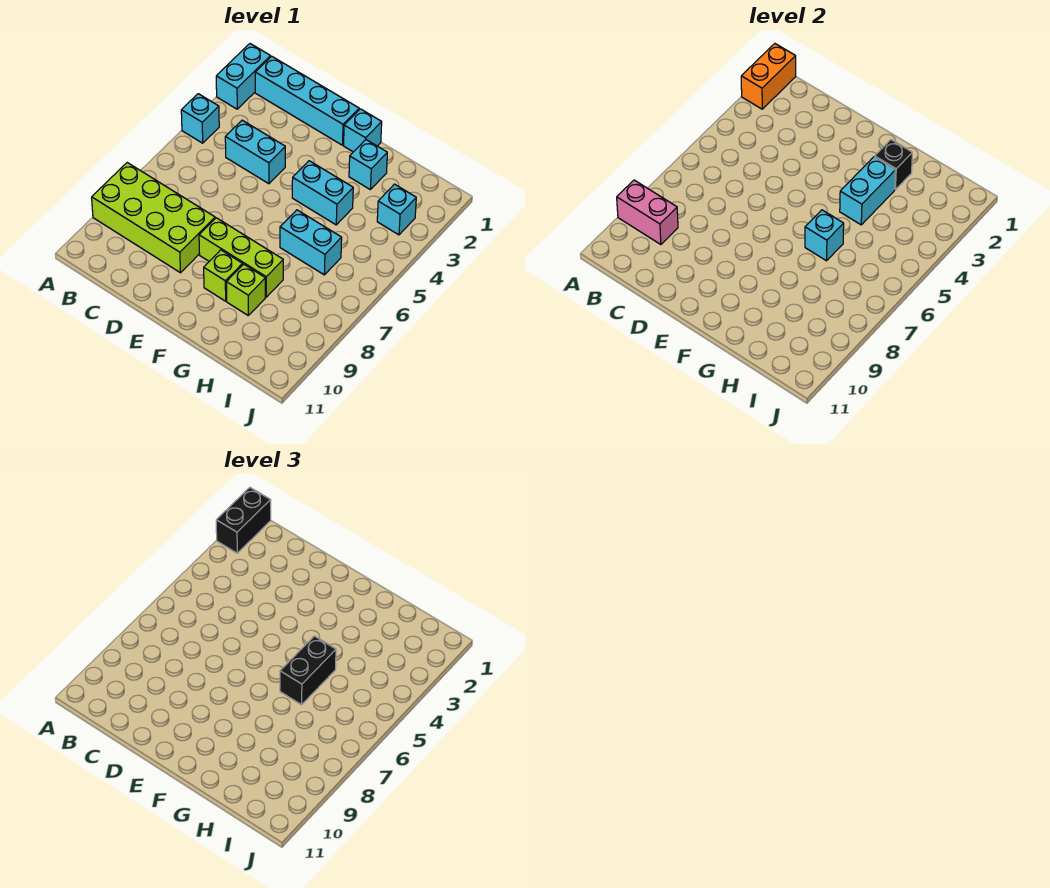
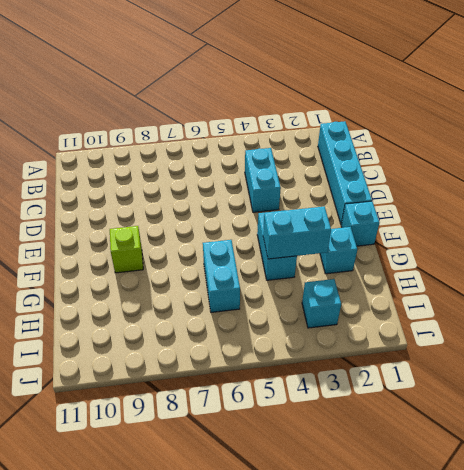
none -> cyan brick A1:A2 level 1
none -> cyan brick A4 level 1
none -> lime brick A8:D9 level 1

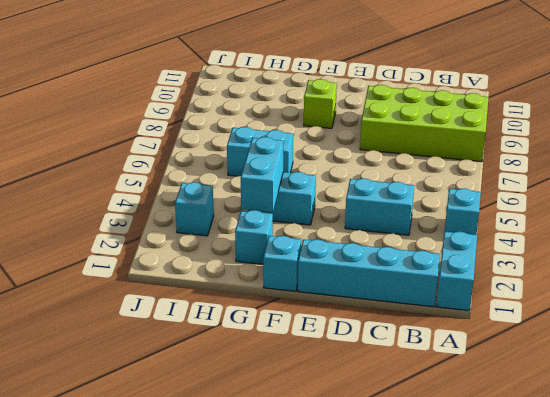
none -> lime brick E8:G8 level 1
none -> lime brick G9 level 1
none -> orange brick A1:A2 level 2

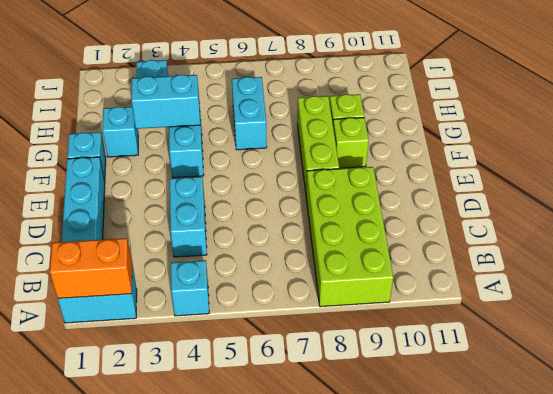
none -> pink brick A9:B9 level 2
none -> black brick G2 level 2
none -> cyan brick G6 level 2

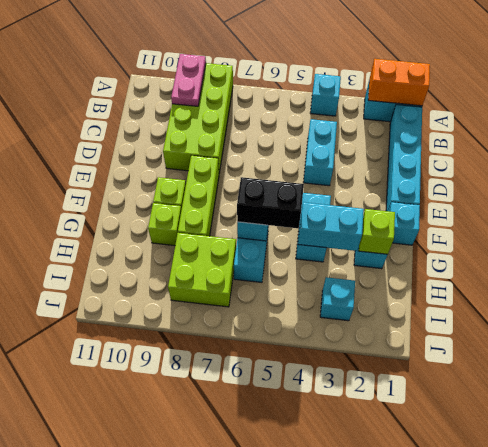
pink plate A9:B9 level 2 -> pink brick A9:B9 level 2
lime brick G2 level 2 -> black brick G2 level 2
lime brick H7:I8 level 1 -> none
none -> black brick A1:A2 level 3

